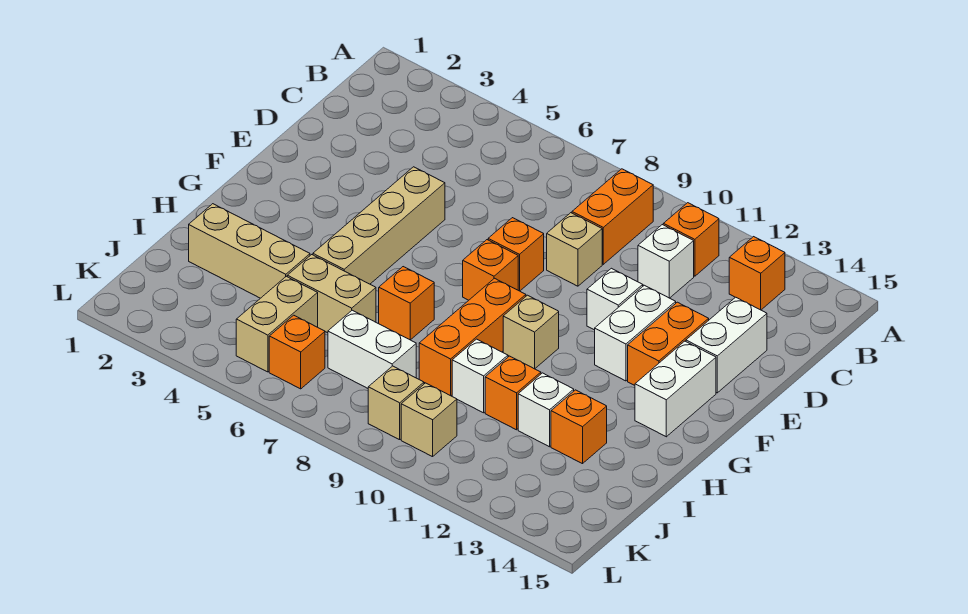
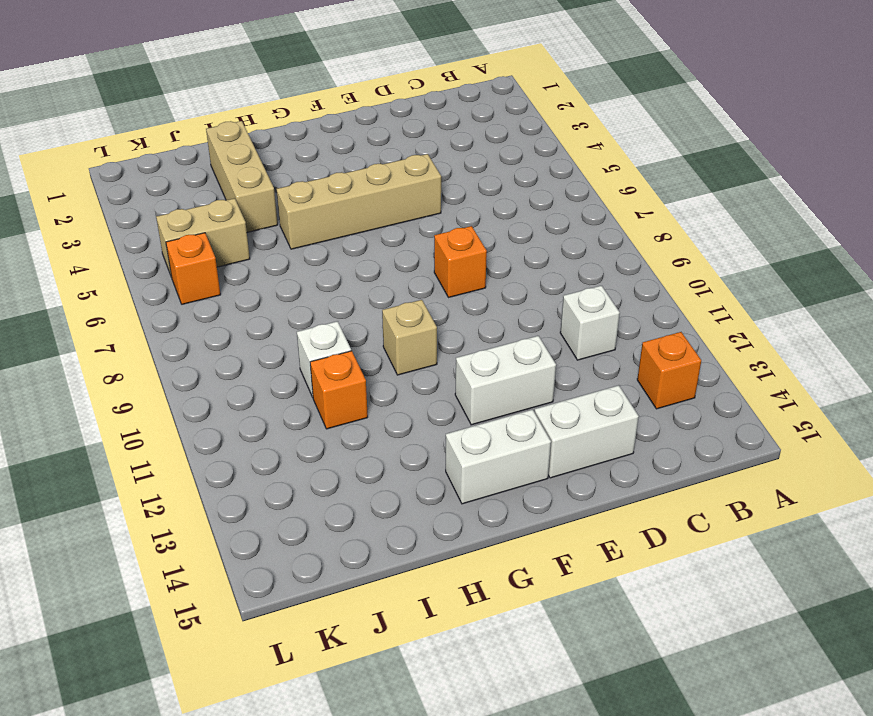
none -> orange brick B9:C9 level 1
none -> orange brick B11 level 1
none -> tan brick D9 level 1

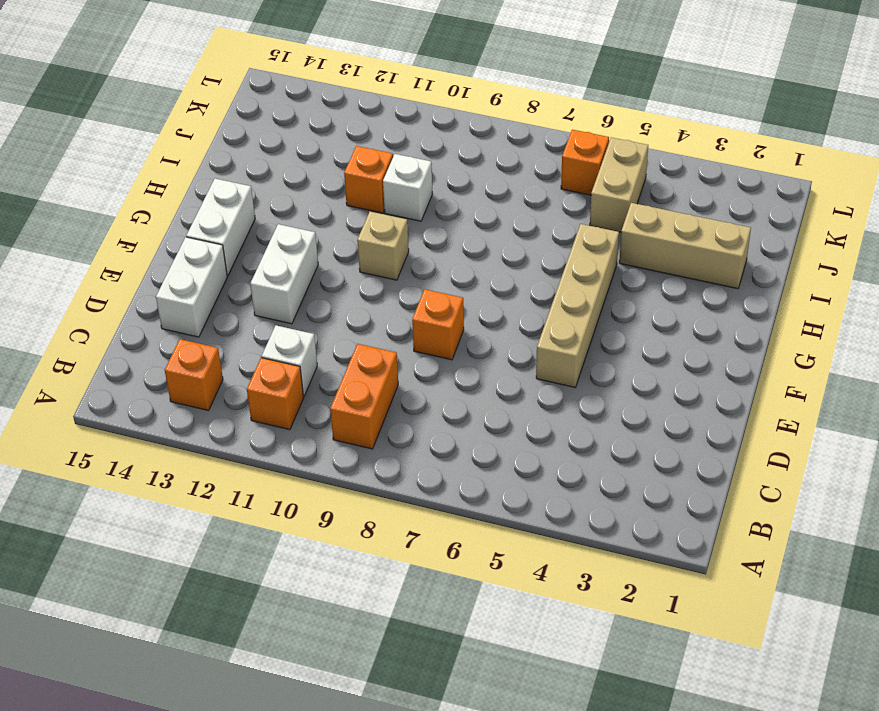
none -> tan brick D9 level 1
none -> white brick E11 level 1
none -> orange brick E13:F13 level 1

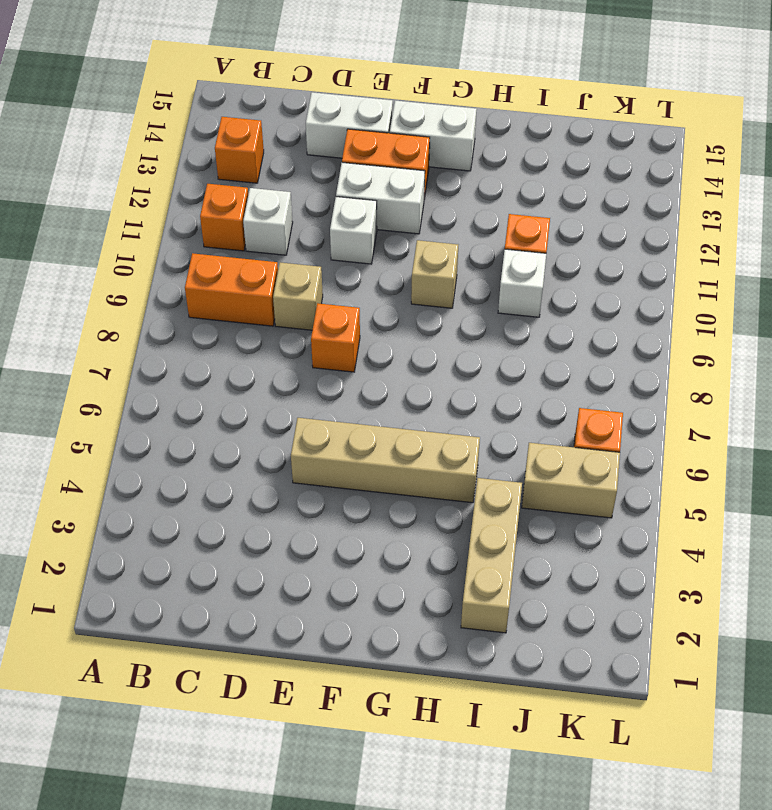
none -> orange brick F8 level 1
none -> orange brick G9:I9 level 1
none -> orange brick H7 level 1

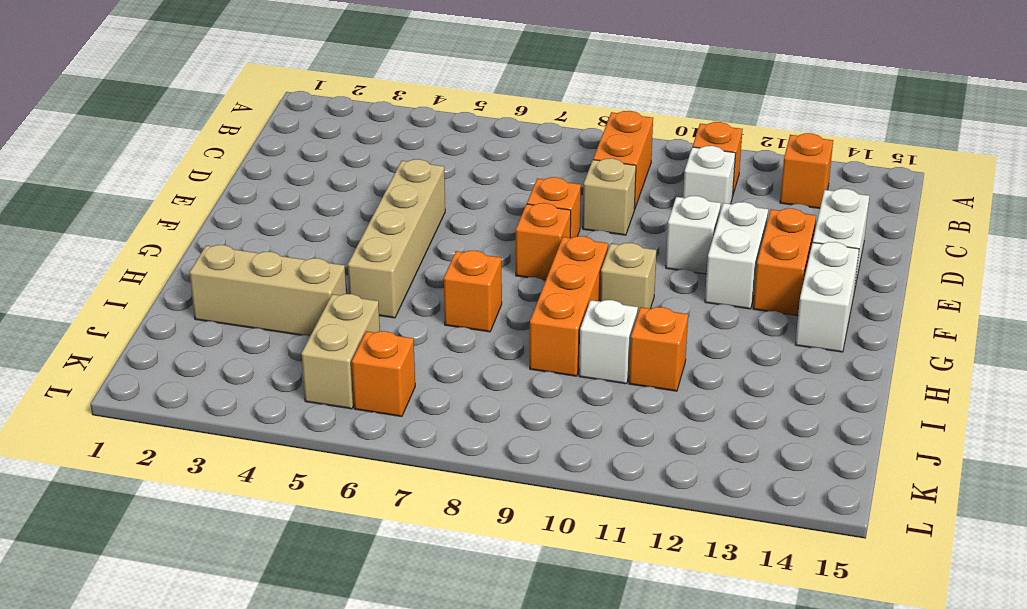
none -> tan brick I5:I6 level 1
none -> white brick I12 level 1
none -> orange brick I13 level 1

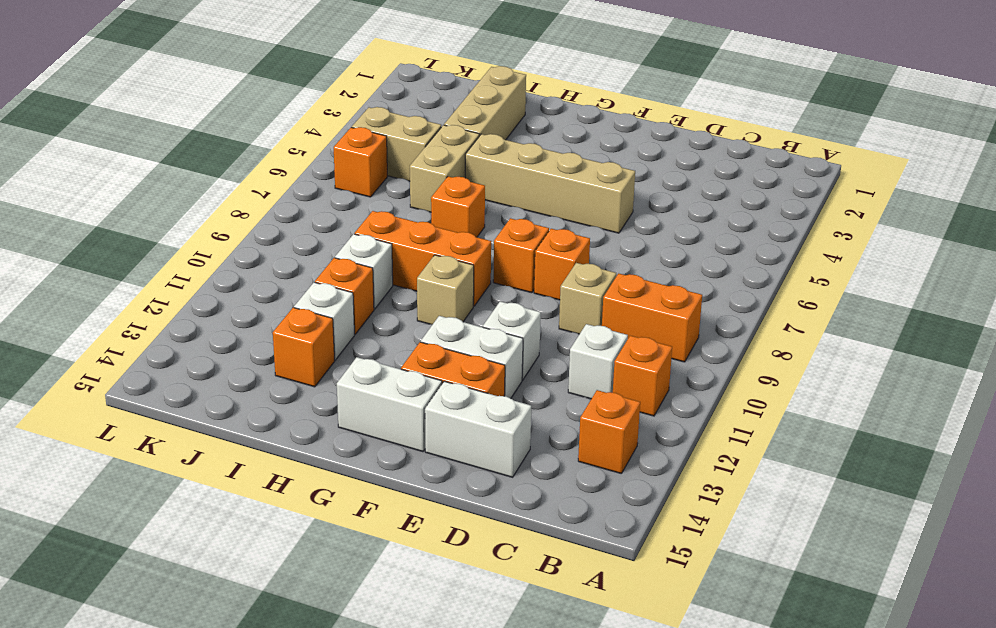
none -> white brick J7:J8 level 1
none -> tan brick K9 level 1
none -> tan brick K10 level 1

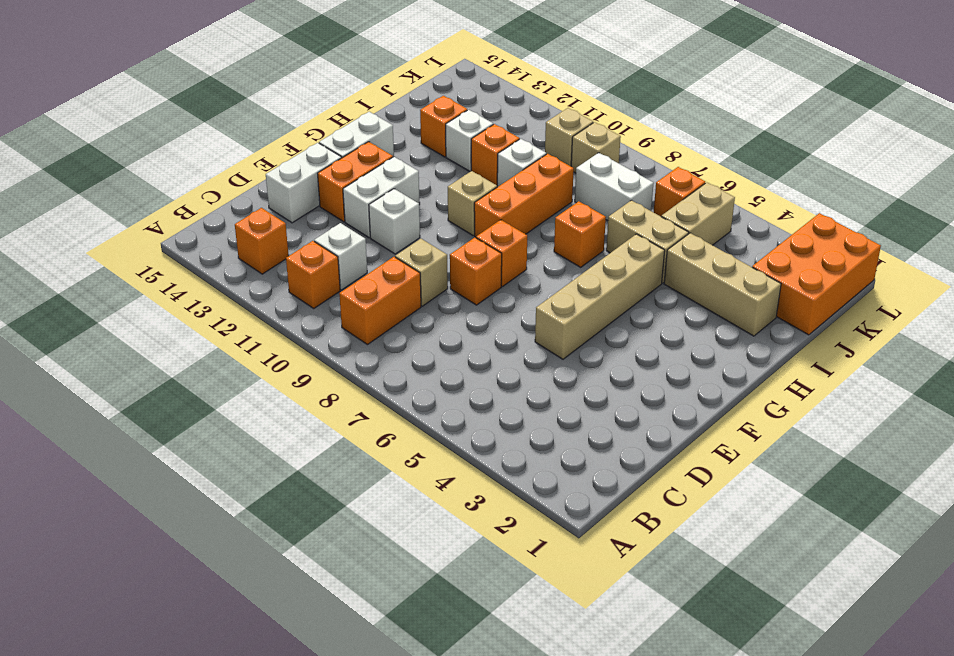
orange brick J1:L2 level 1 -> none

